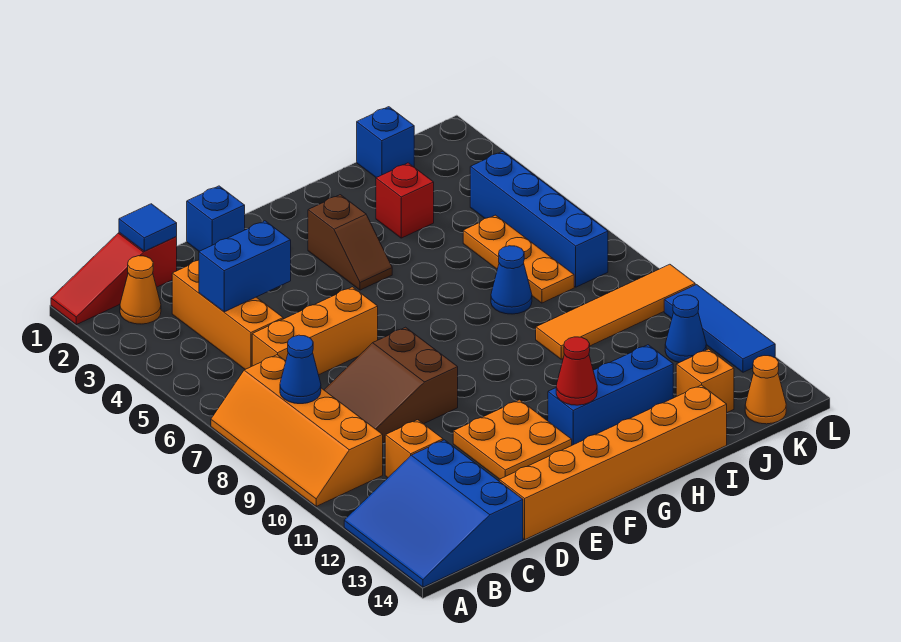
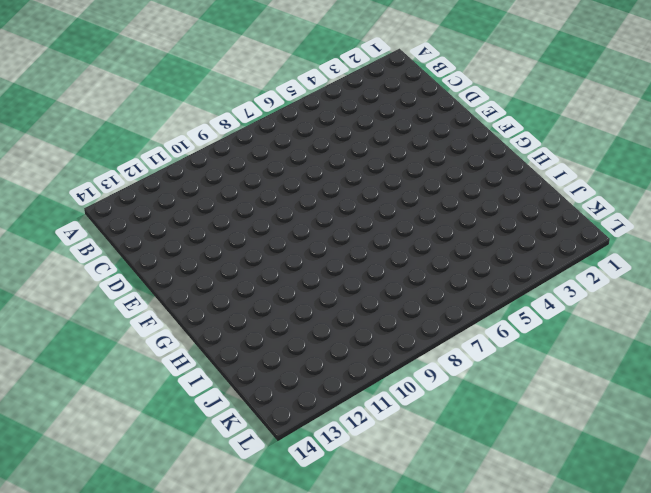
none -> red slope A1:C1 level 1 top C
none -> orange slope A7:B10 level 1 top B
none -> blue slope A12:C14 level 1 top C

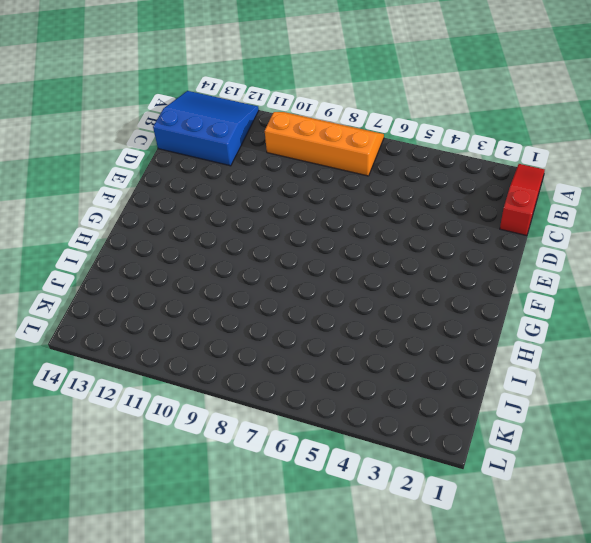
none -> orange cone B2 level 1
none -> orange brick C3:C5 level 1
none -> orange brick C6:E6 level 1

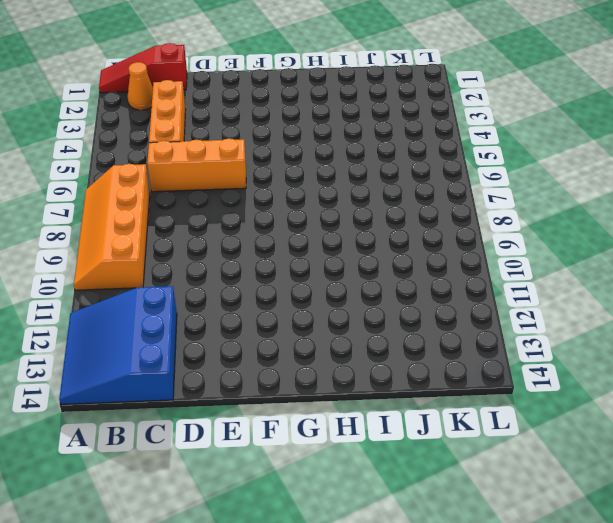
none -> brown slope C8:E9 level 1 top E
none -> orange brick C11 level 1
none -> orange brick D14:I14 level 1

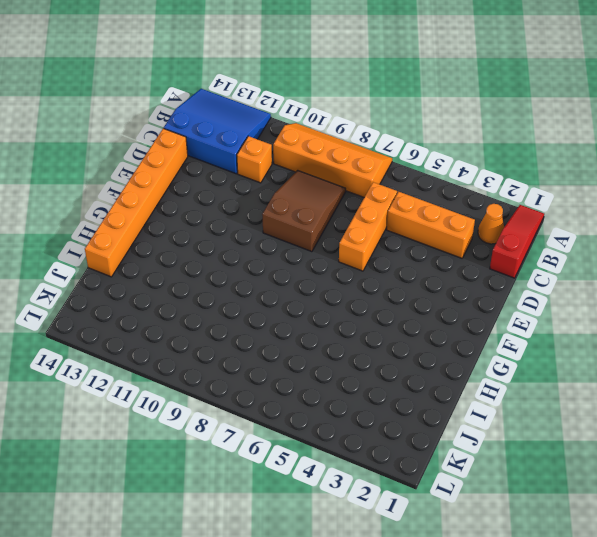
none -> blue brick E1 level 1
none -> orange plate E11:F12 level 1
none -> brown slope G3:G4 level 1 top 3

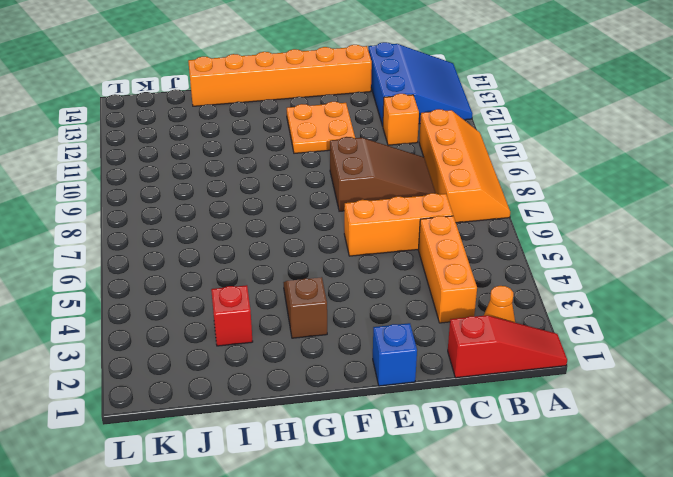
none -> blue brick G12:I12 level 1
none -> blue cone I7 level 1
none -> orange tile I9:L9 level 1

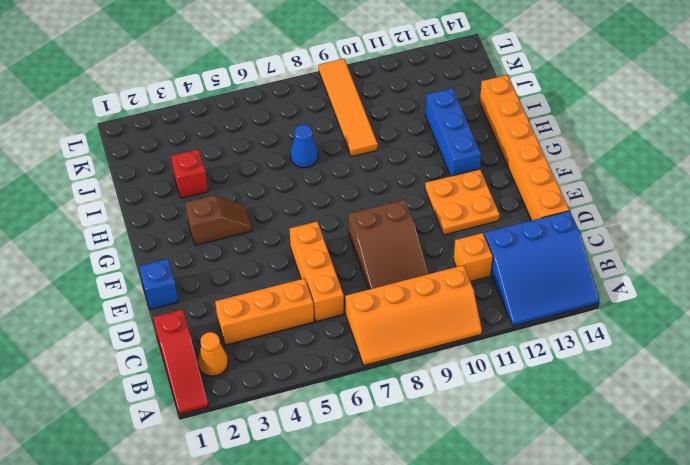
none -> blue brick J1 level 1
none -> orange plate J5:J7 level 1
none -> orange brick J13 level 1

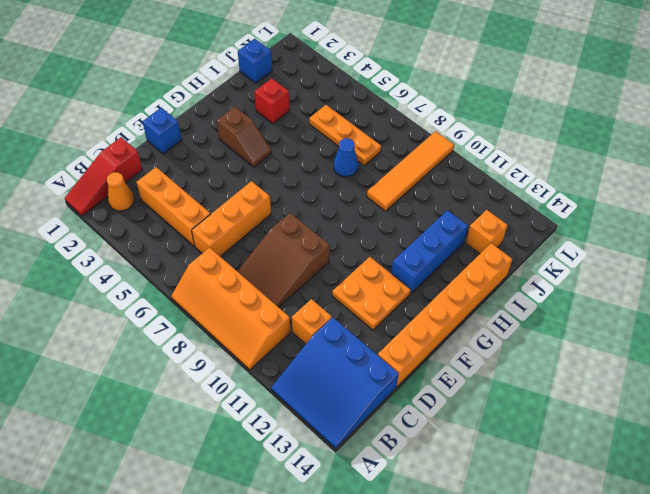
none -> blue brick K4:K7 level 1
none -> blue cone K11 level 1
none -> orange cone K14 level 1

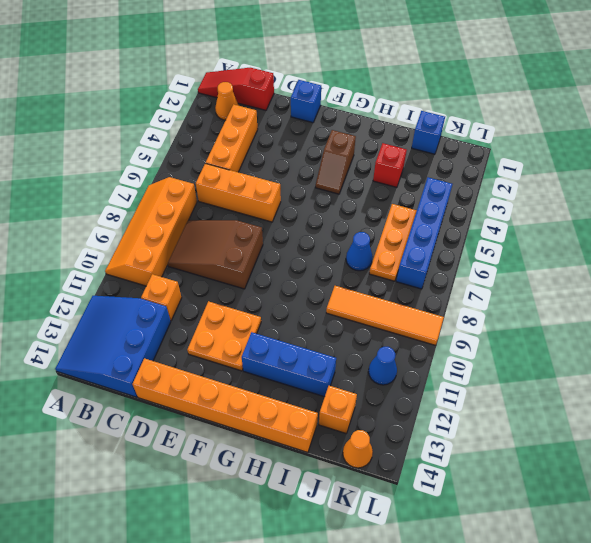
none -> blue tile L10:L12 level 1
none -> blue cone B8 level 2
none -> blue tile C1 level 2

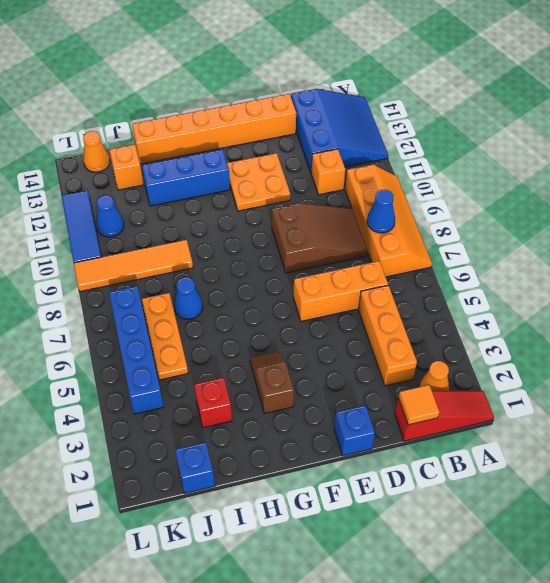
orange tile C1 level 2 -> blue tile C1 level 2
none -> blue brick C4:D4 level 2
none -> red cone G12 level 2

